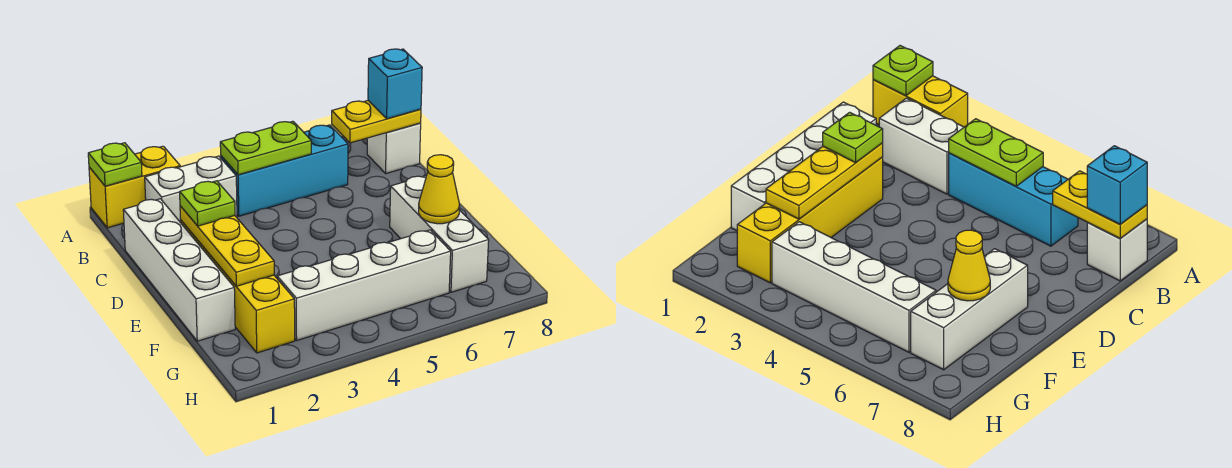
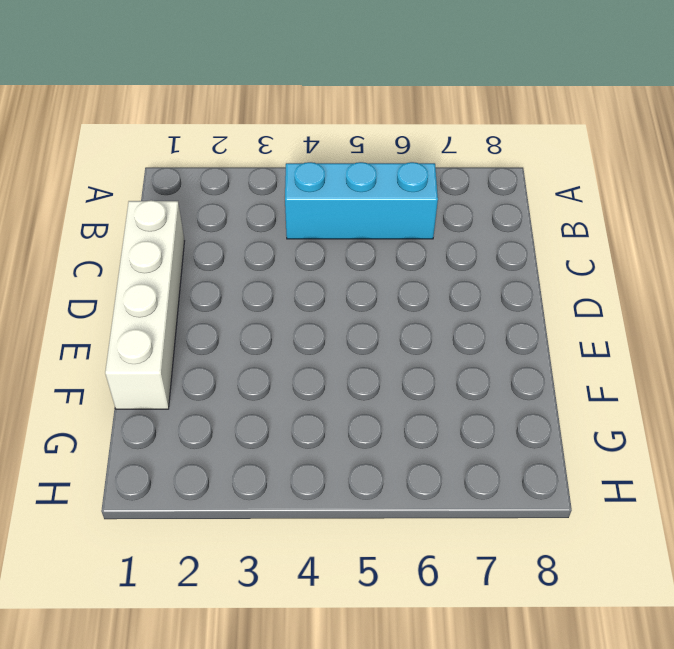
none -> yellow brick A1:A2 level 1
none -> white brick B2:B3 level 1
none -> white brick B8 level 1

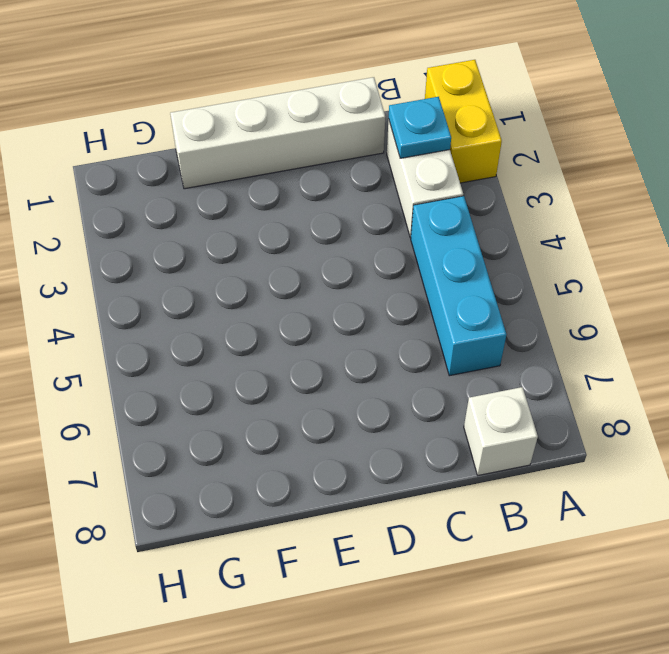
cyan plate B2 level 2 -> none
none -> yellow brick D2:G2 level 1
none -> white brick E7:G7 level 1
none -> white brick G3:G6 level 1

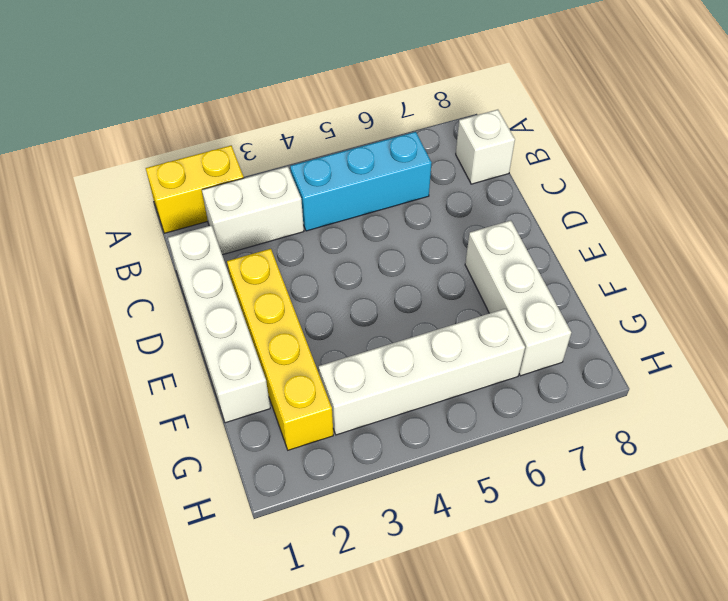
none -> lime plate A1 level 2
none -> lime plate B4:B5 level 2
none -> yellow plate B7:B8 level 2

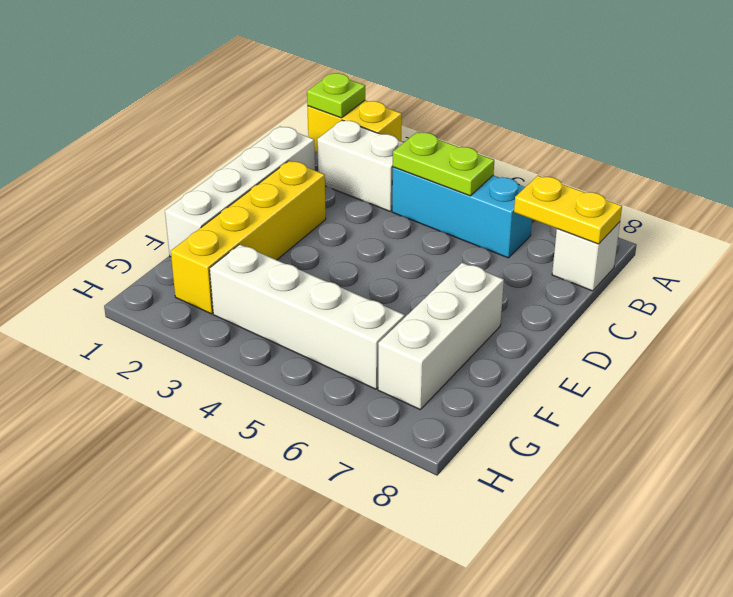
none -> yellow plate D2:F2 level 2
none -> yellow cone F7 level 2
none -> cyan brick B8 level 3

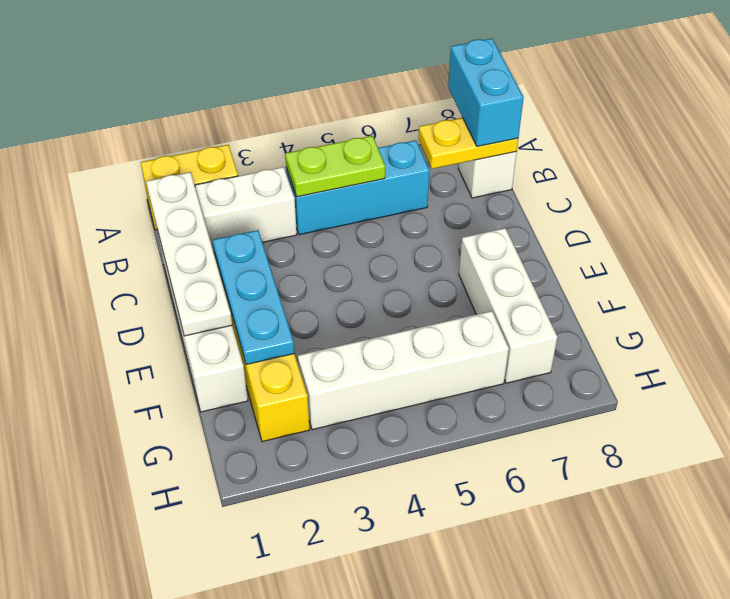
cyan brick A8:B8 level 3 -> cyan brick B8 level 3
white plate B1:E1 level 2 -> none
cyan plate D2:F2 level 2 -> yellow plate D2:F2 level 2
none -> lime plate A1 level 2
none -> yellow cone F7 level 2
none -> lime plate D2 level 3

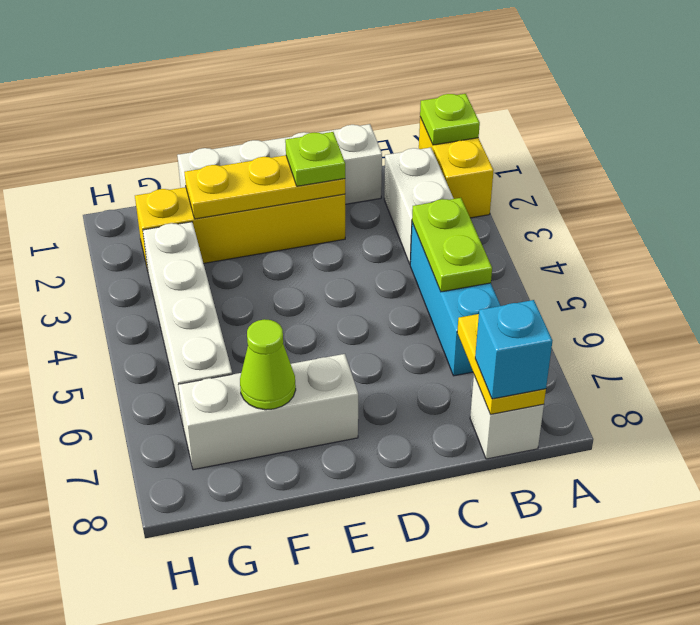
lime cone F7 level 2 -> yellow cone F7 level 2

